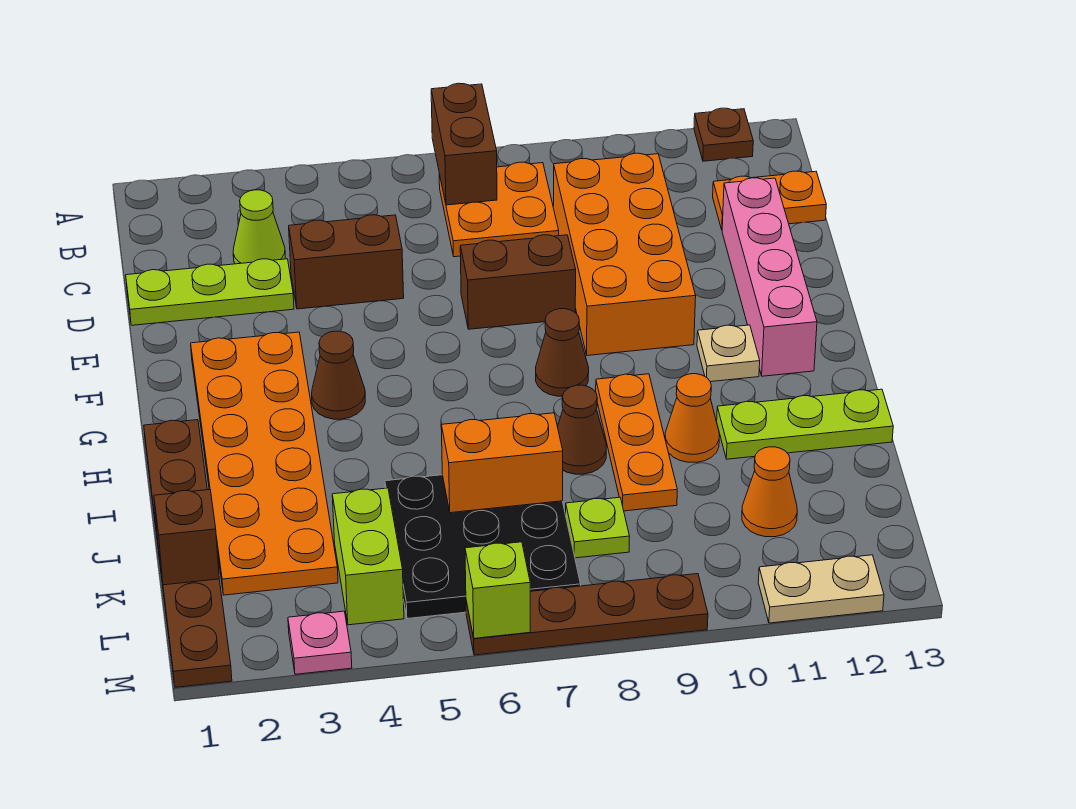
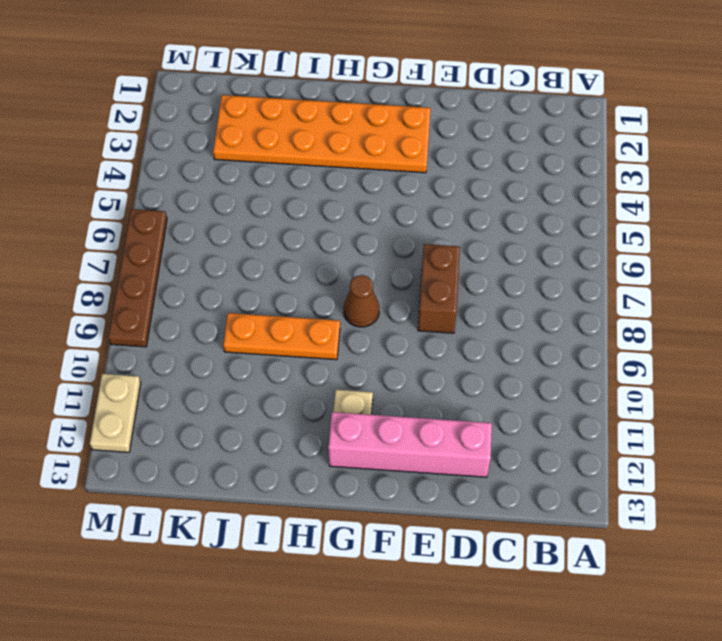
none -> brown plate A12 level 1
none -> orange plate B7:C8 level 1
none -> lime cone C3 level 1

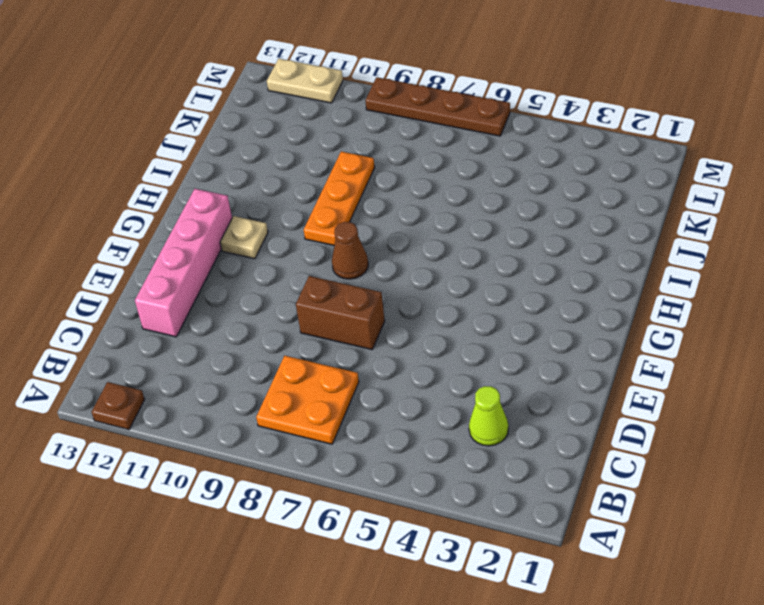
none -> orange brick C9:F10 level 1
none -> orange plate C12:C13 level 1
none -> lime plate D1:D3 level 1

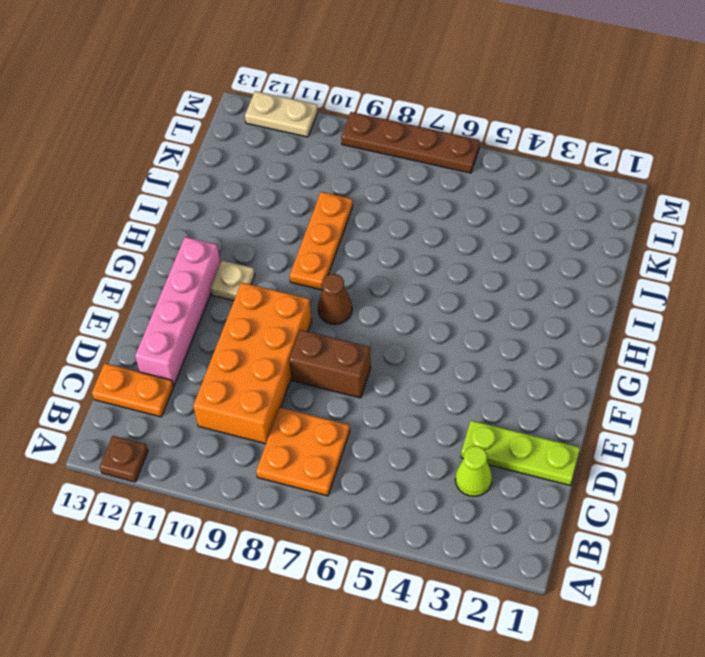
none -> brown brick D4:D5 level 1
none -> orange plate F2:K3 level 1
none -> brown cone G4 level 1

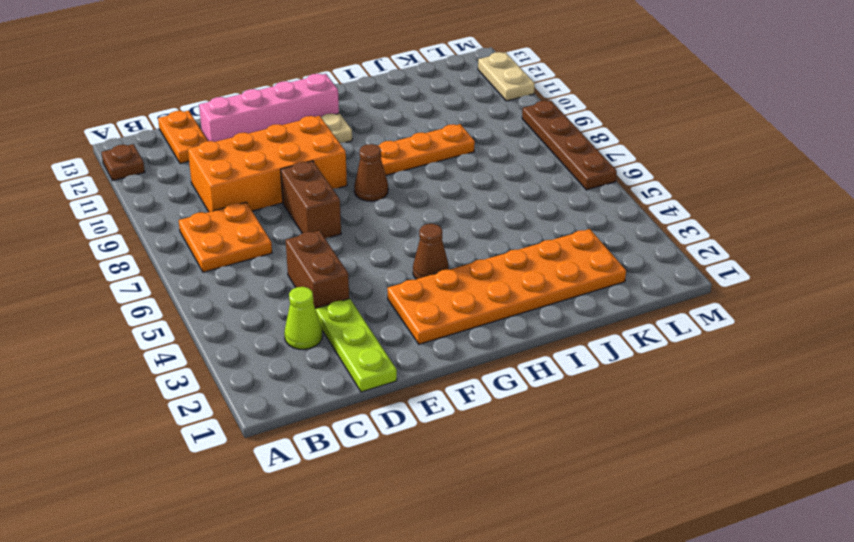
none -> brown plate H1:M1 level 1
none -> brown cone I8 level 1
none -> orange cone I10 level 1

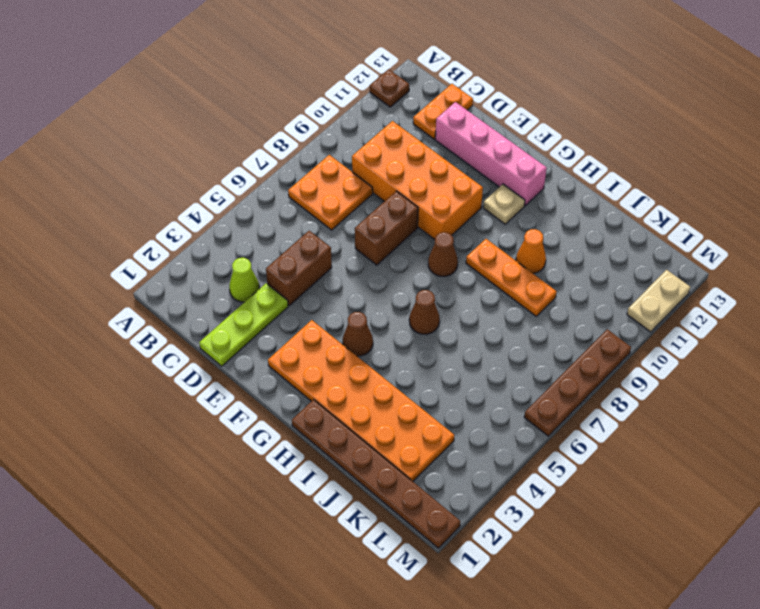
brown cone H6 level 1 -> brown cone I8 level 1
none -> lime plate I11:I13 level 1
none -> black plate J5:L7 level 1
none -> lime brick K4:L4 level 1

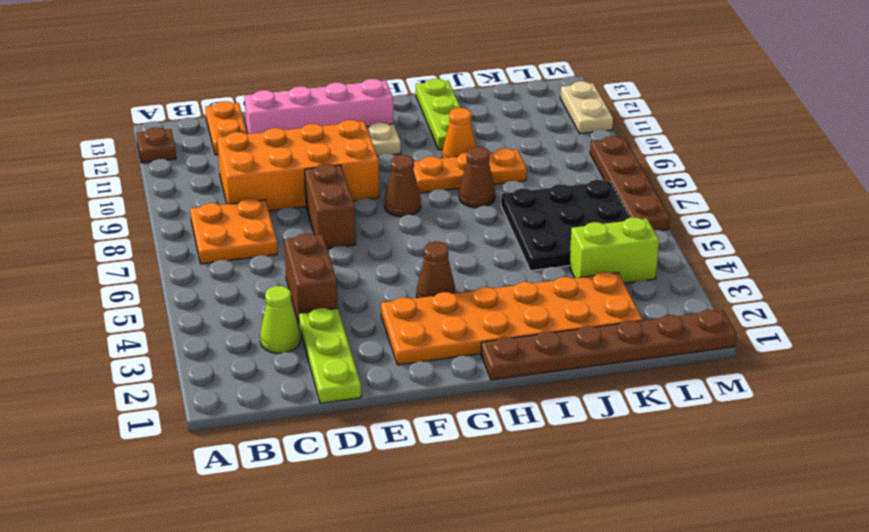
none -> lime plate K8 level 1
none -> orange cone K11 level 1
none -> pink plate M3 level 1

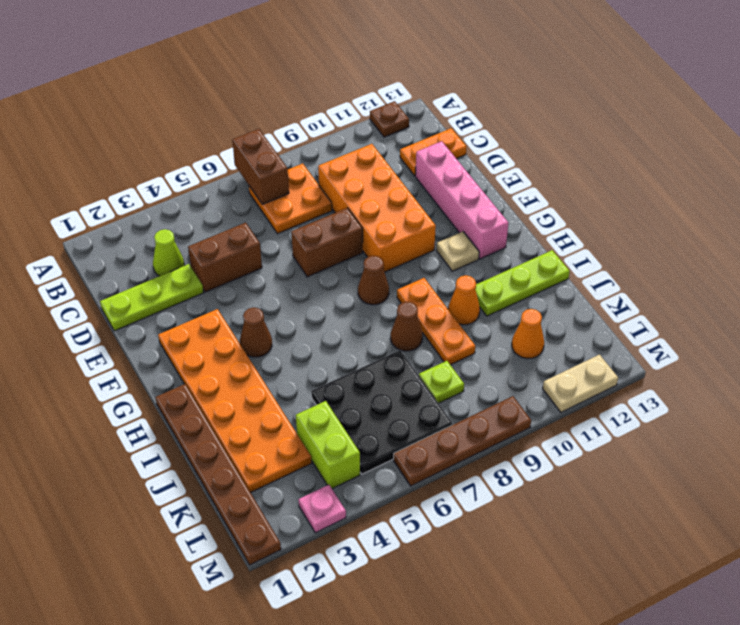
none -> orange brick J6:J7 level 2
none -> brown brick K1 level 2
none -> lime brick M6 level 2

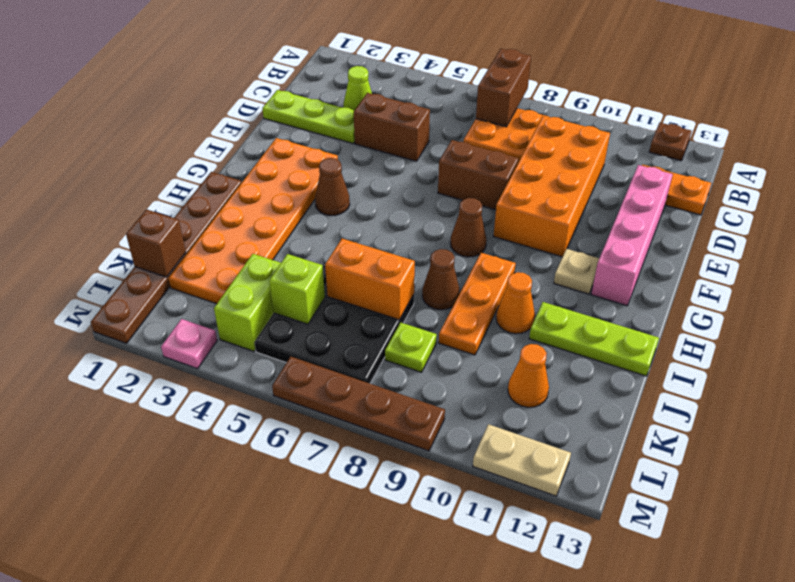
lime brick K5 level 2 -> lime brick M6 level 2

